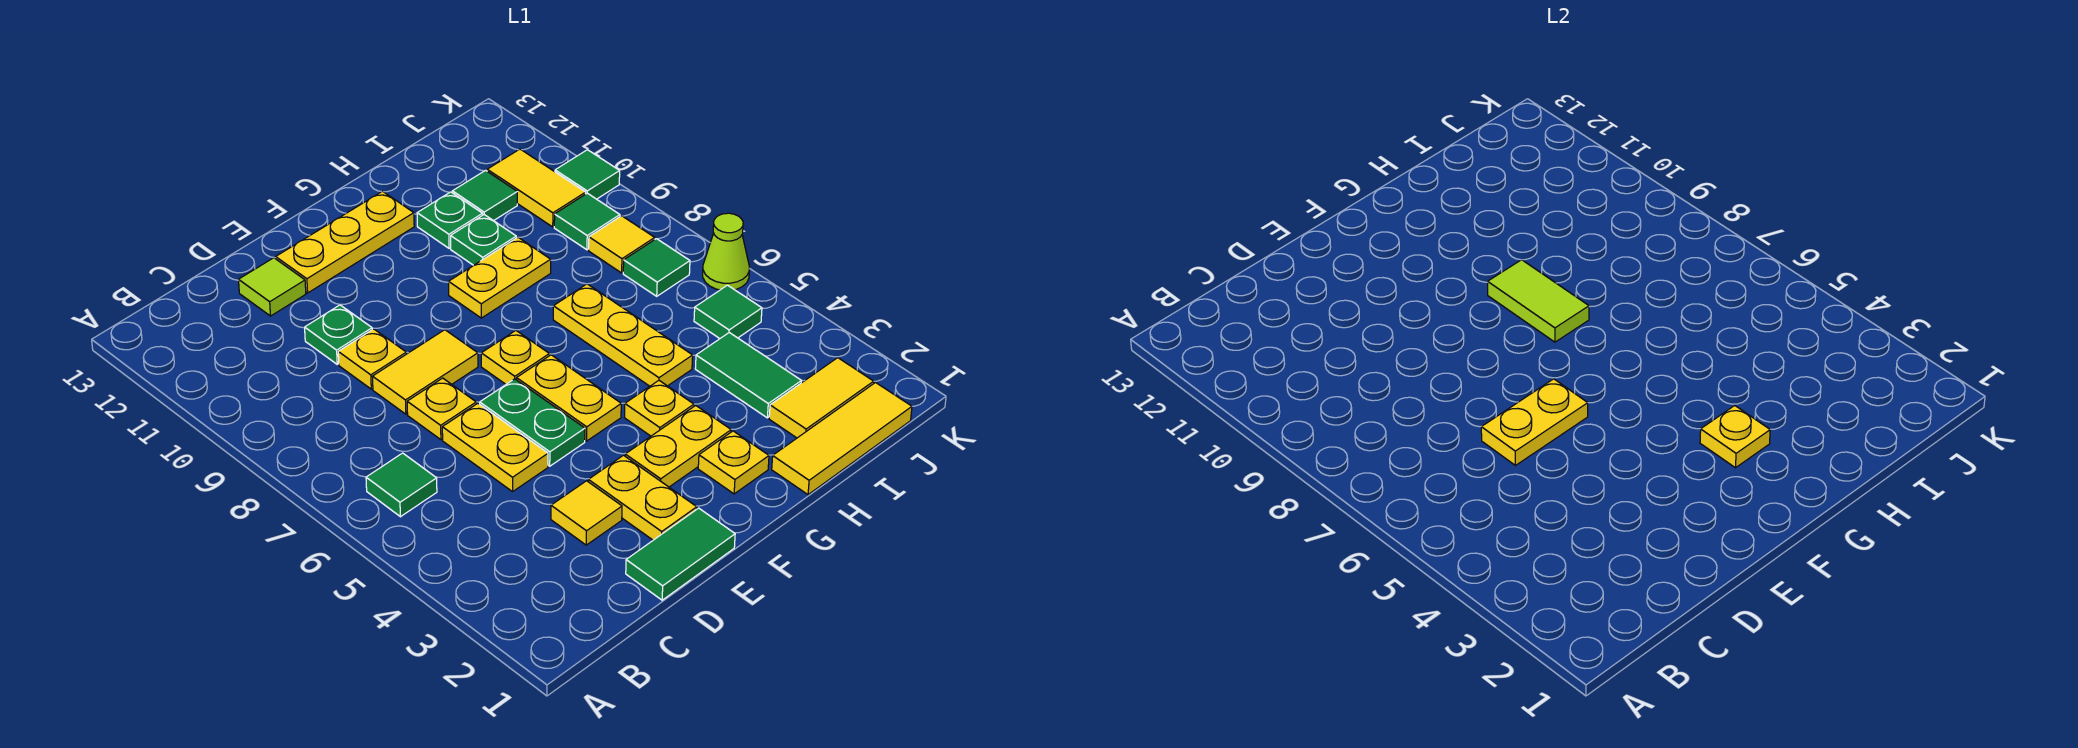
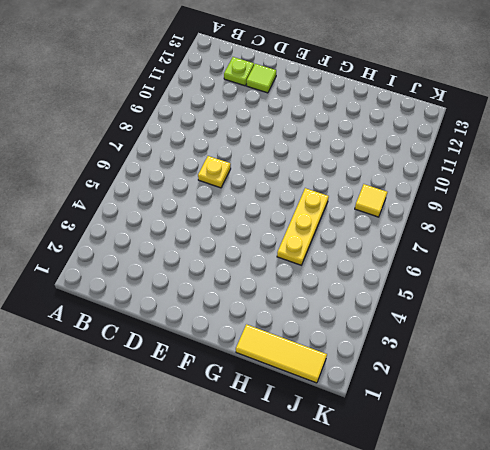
lime plate C12 level 1 -> none
none -> green tile B6 level 1
none -> green tile D1:E1 level 1
none -> yellow tile D3 level 1
none -> yellow plate D5:D6 level 1

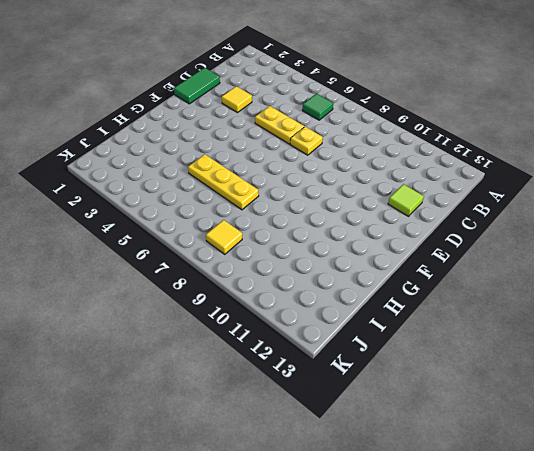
none -> yellow tile D8:E8 level 1
none -> yellow plate D9 level 1
none -> green plate D10 level 1
none -> yellow plate E2:E3 level 1

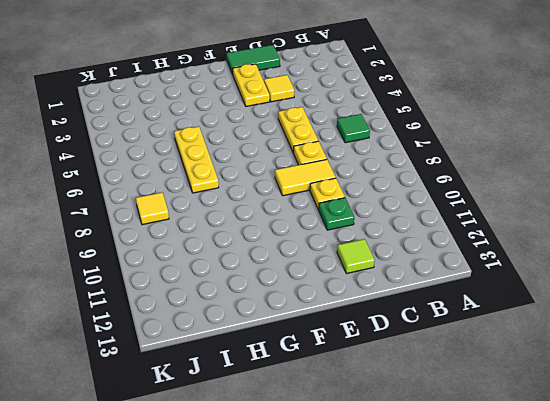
none -> green plate E5:E6 level 1
none -> yellow plate E12:G12 level 1
none -> yellow plate F3:G3 level 1
none -> yellow plate F5:F6 level 1

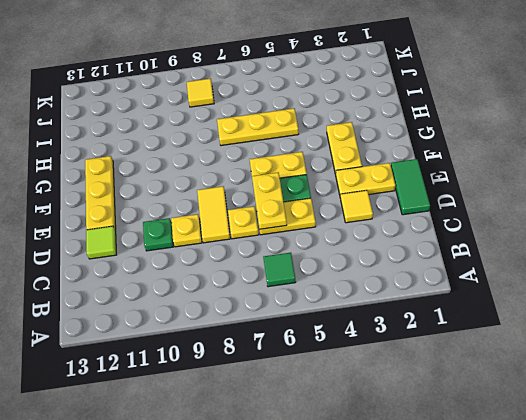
none -> yellow plate F7 level 1
none -> yellow plate G2 level 1
none -> yellow plate G4 level 1
none -> yellow plate G9:H9 level 1

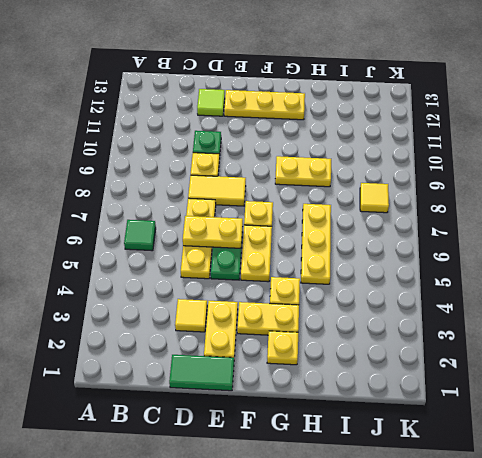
none -> yellow tile H1:J1 level 1
none -> green plate H10 level 1
none -> green plate H11 level 1
none -> yellow tile I2:J2 level 1

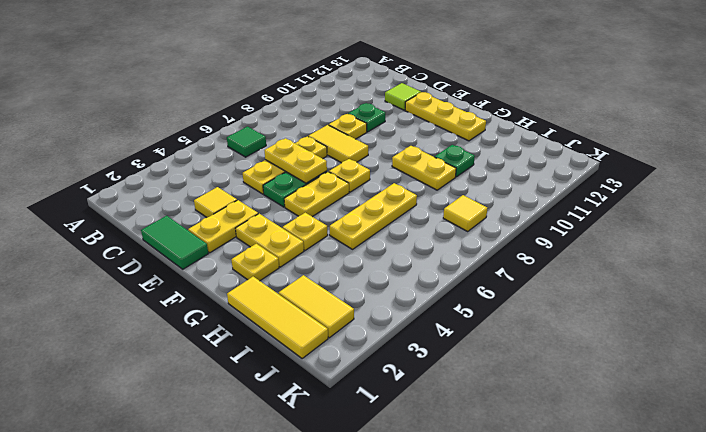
none -> green plate H11 level 1
none -> green tile I3:I4 level 1
none -> green tile I11 level 1
none -> green tile J5 level 1

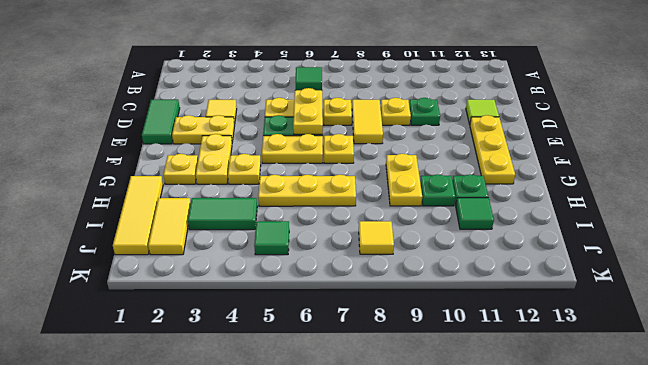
none -> green tile J7 level 1
none -> green tile J9 level 1
none -> yellow tile J10:J11 level 1
none -> lime cone K6 level 1

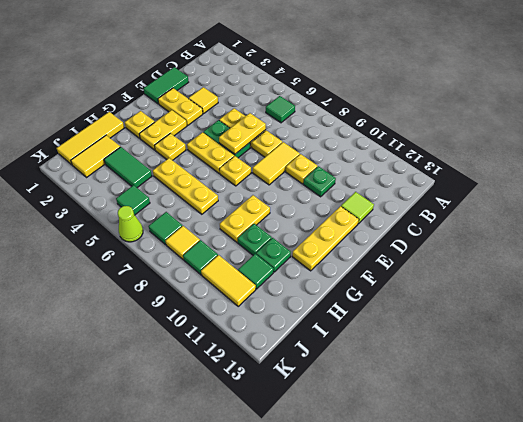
none -> green tile K10 level 1
none -> yellow plate G3 level 2
none -> lime tile G8:G9 level 2

